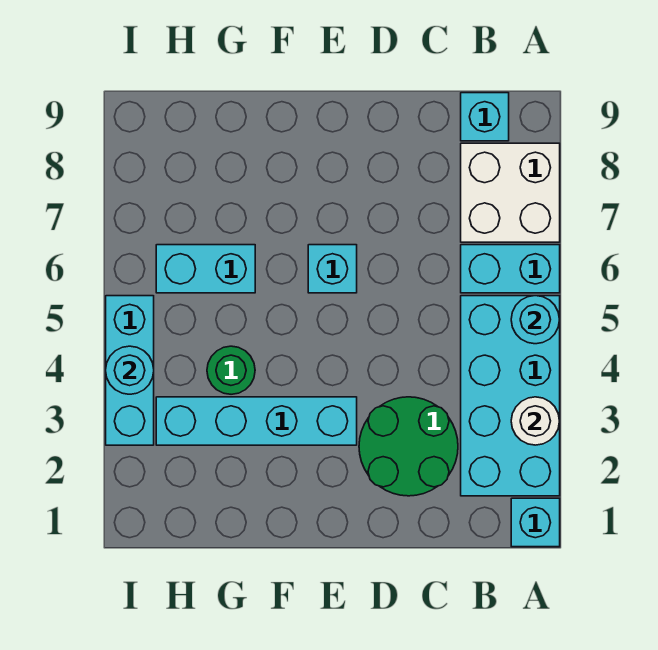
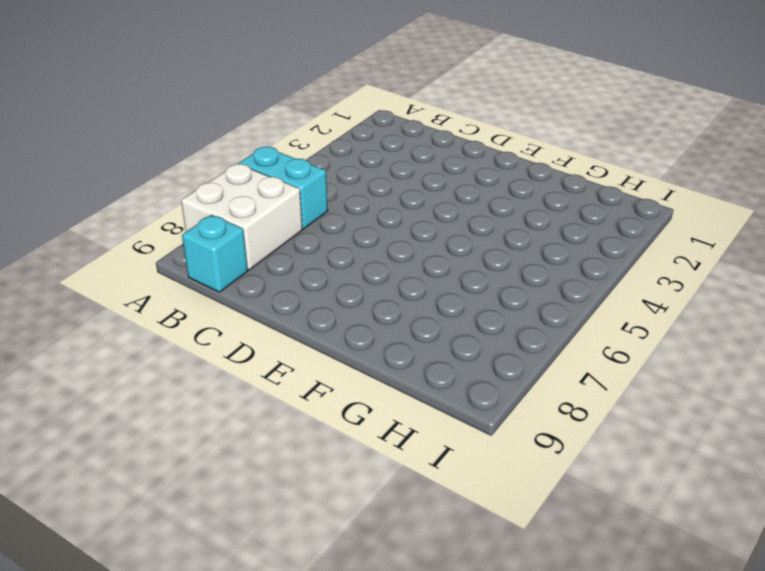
none -> cyan brick A1 level 1
none -> cyan brick A2:B5 level 1
none -> green round brick C2:D3 level 1

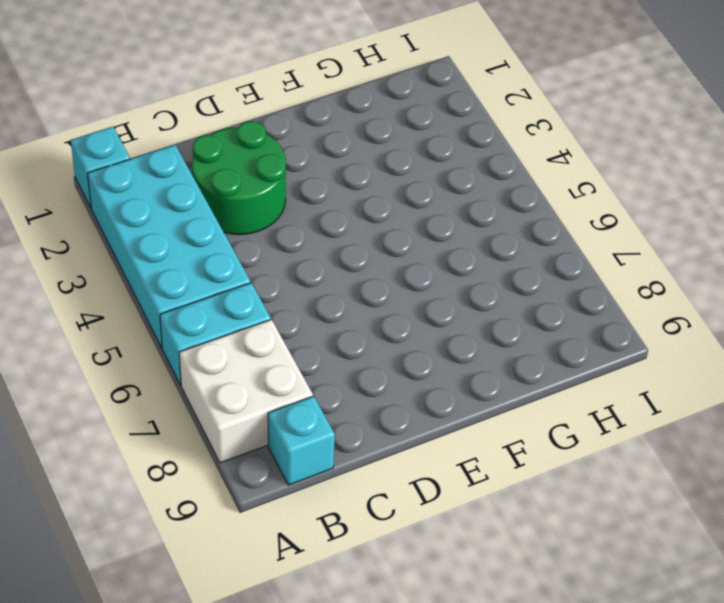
none -> cyan brick E3:H3 level 1
none -> cyan brick E6 level 1
none -> green round brick G4 level 1

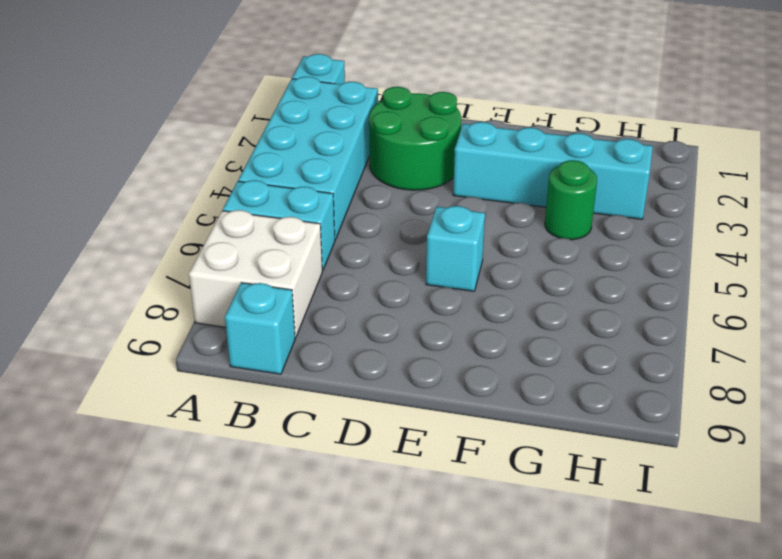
none -> cyan brick G6:H6 level 1
none -> cyan brick I3:I5 level 1
none -> white round brick A3 level 2

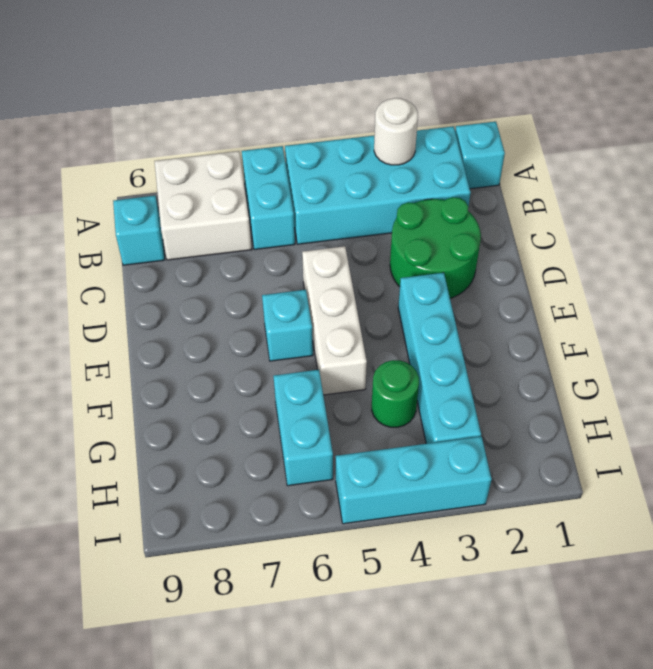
white brick D5:F5 level 1 -> none
none -> cyan round brick A5 level 2
none -> cyan round brick I4 level 2

